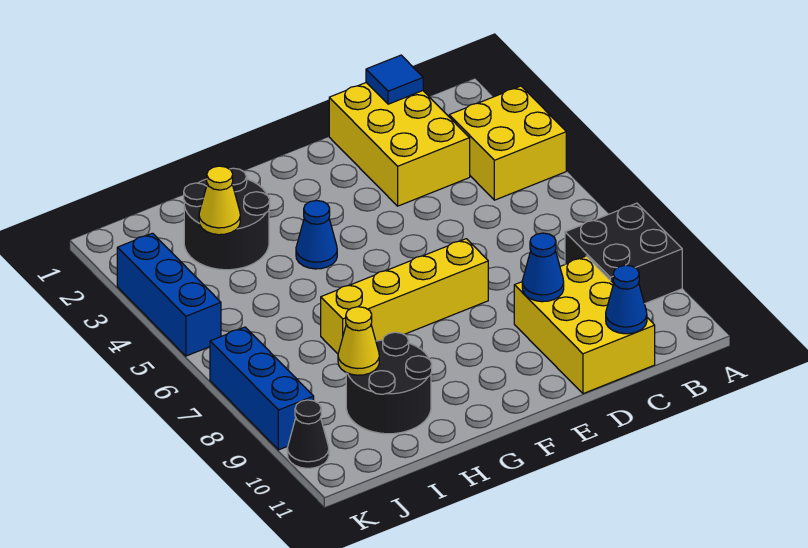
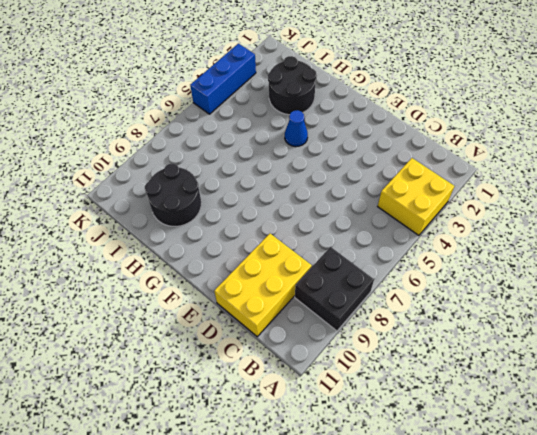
none -> yellow brick C1:D3 level 1
none -> yellow brick E7:H7 level 1
none -> blue brick K7:K9 level 1

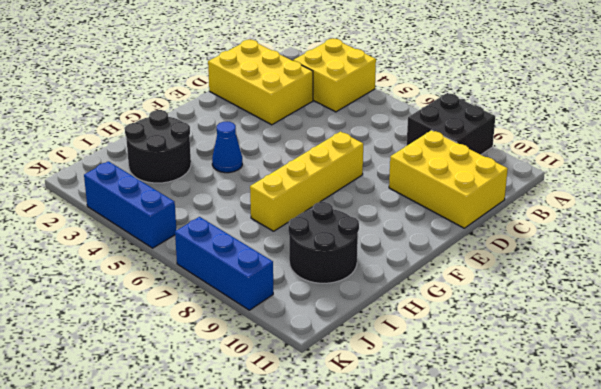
none -> black cone K10 level 1
none -> blue tile C1 level 2
none -> blue cone C11 level 2

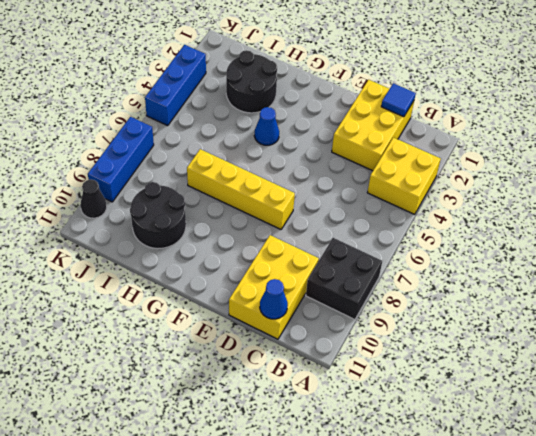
none -> blue cone D9 level 2
none -> yellow cone I3 level 2
none -> yellow cone I9 level 2

